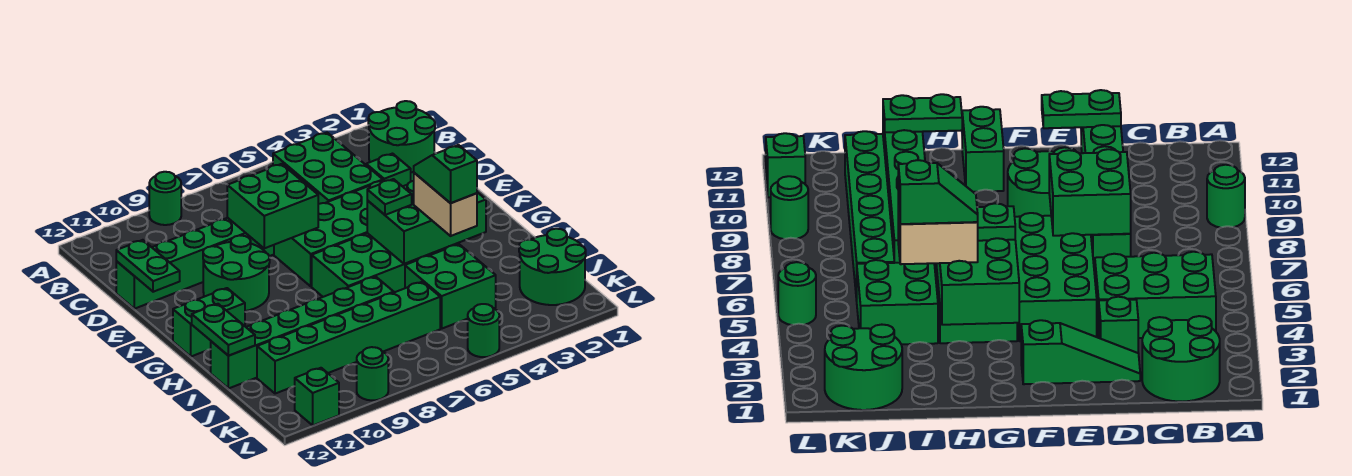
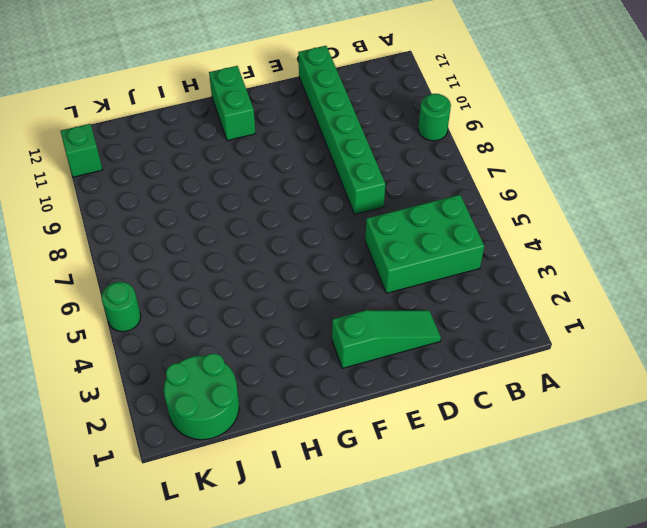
none -> green round brick B1:C2 level 1
none -> green brick D3 level 1
none -> green brick E4:F7 level 1

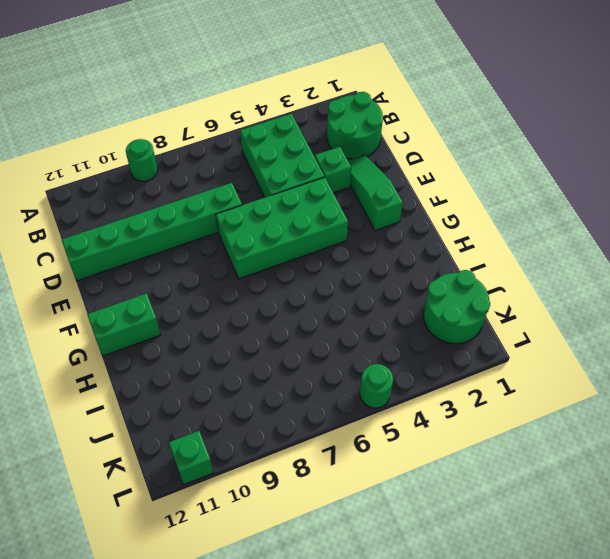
none -> green round brick E9:F10 level 1
none -> green brick G4:H7 level 1
none -> green brick I4:J5 level 1

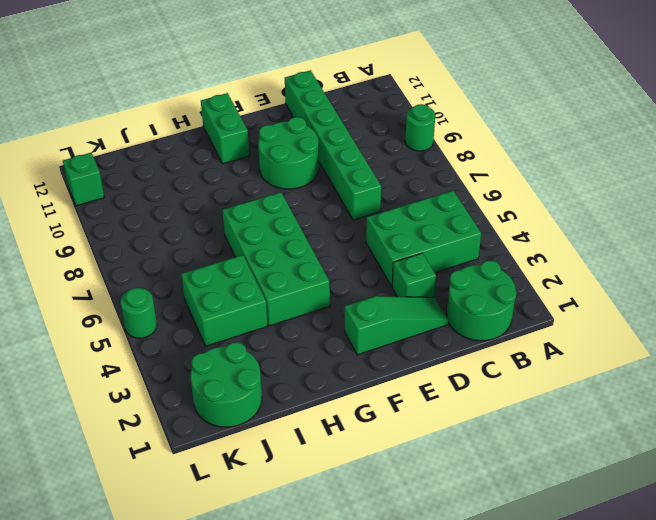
none -> green brick E4:F7 level 1
none -> green brick I7:I12 level 1
none -> green brick J6:J11 level 1

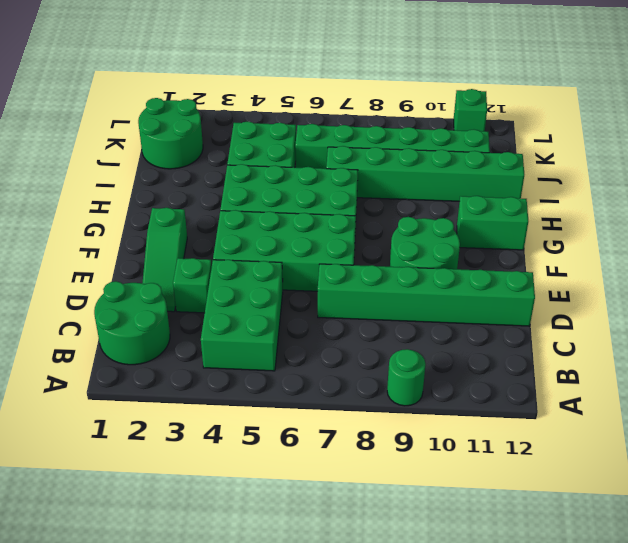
none -> green round brick L5 level 1
none -> green round brick L9 level 1
none -> green brick D7:E8 level 2

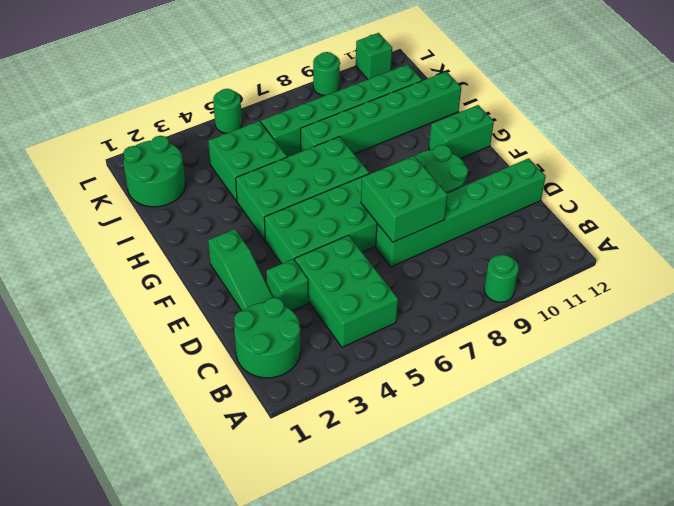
none -> green plate D12:E12 level 2
none -> green brick G3:H5 level 2
none -> green plate H12:I12 level 2

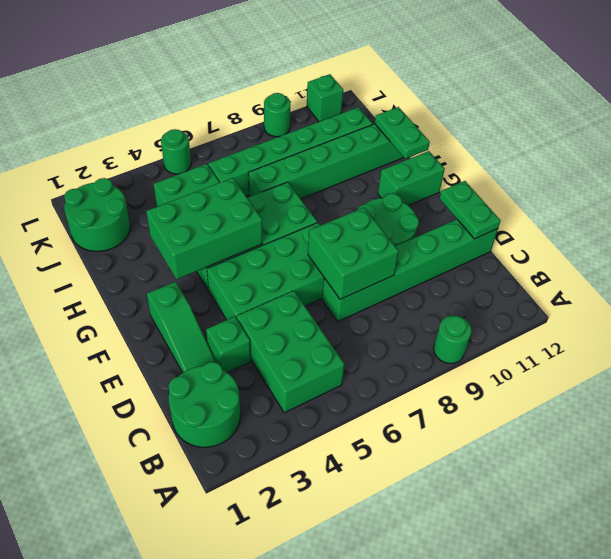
none -> green plate G5 level 3
none -> tan brick H4:I4 level 3
none -> green slope H4:I4 level 4 top I

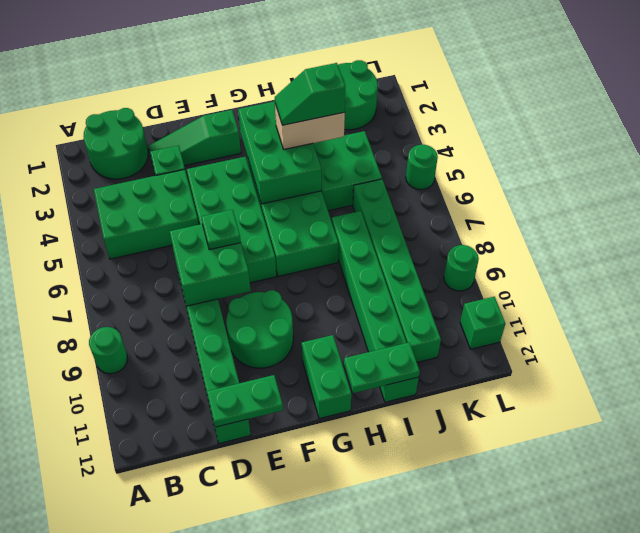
green plate E7 level 3 -> green plate G5 level 3

